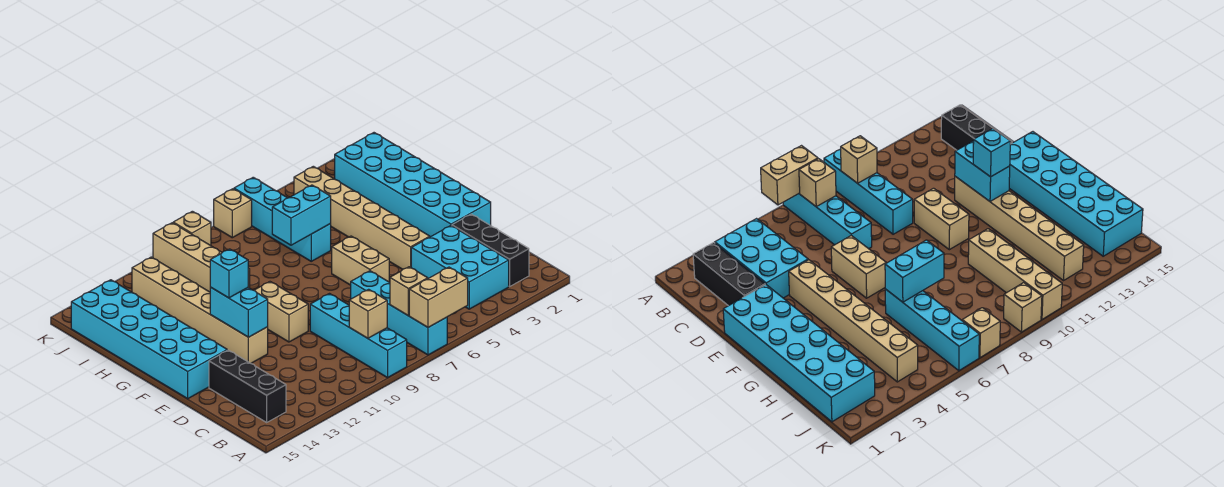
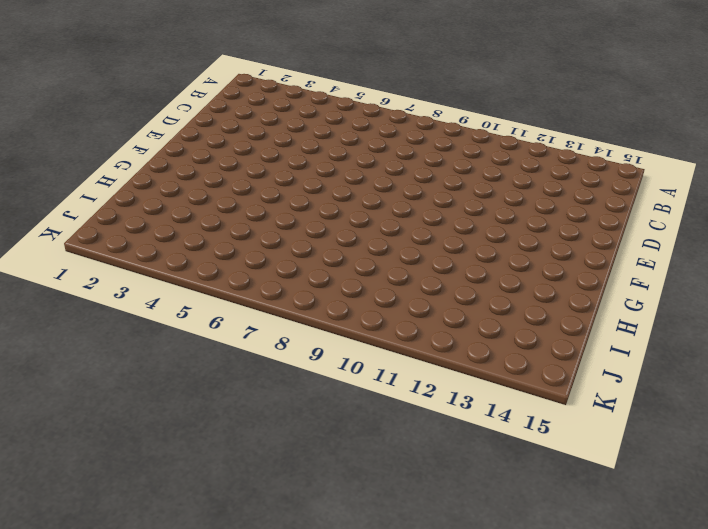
none -> cyan brick A7:D7 level 1
none -> cyan brick A9:D9 level 1
none -> black brick B2:D2 level 1

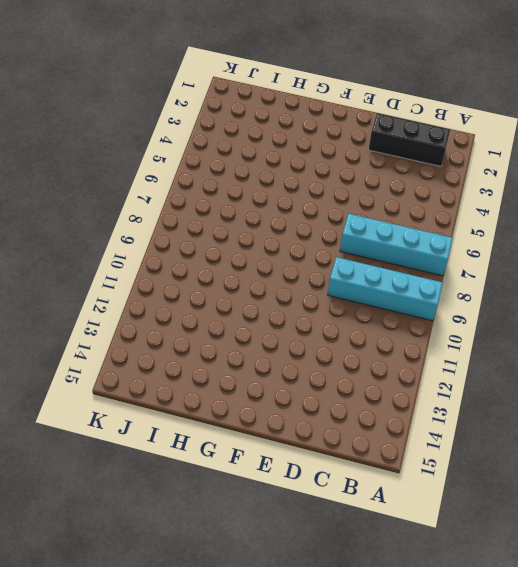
none -> cyan brick B3:D4 level 1
none -> black brick B14:D14 level 1
none -> cyan brick E1:J2 level 1

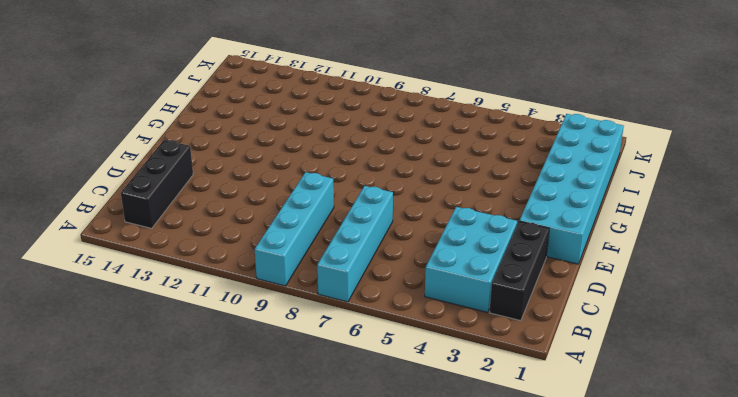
none -> tan brick E4:J4 level 1
none -> tan brick E6:F6 level 1
none -> tan brick E10:F10 level 1

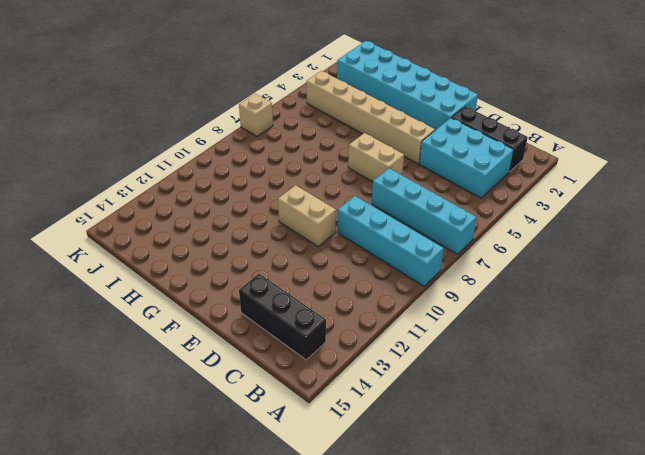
none -> tan brick E12:J12 level 1
none -> cyan brick E14:J15 level 1
none -> cyan brick H6:K6 level 1

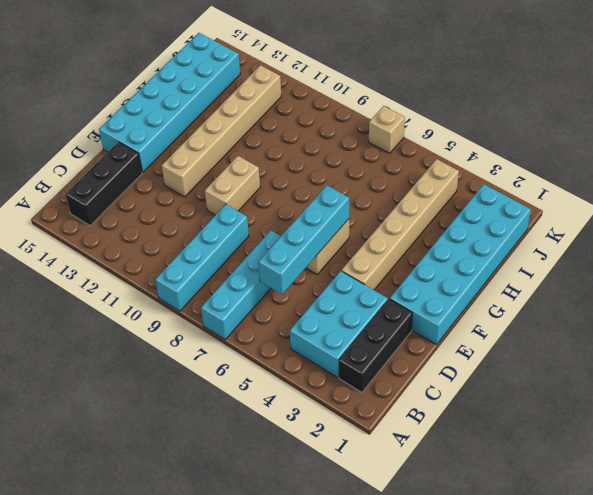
cyan brick C6:F6 level 2 -> cyan brick H6:K6 level 1
none -> tan brick H10:K10 level 1
none -> tan brick K9 level 1
none -> tan brick A6:A7 level 2

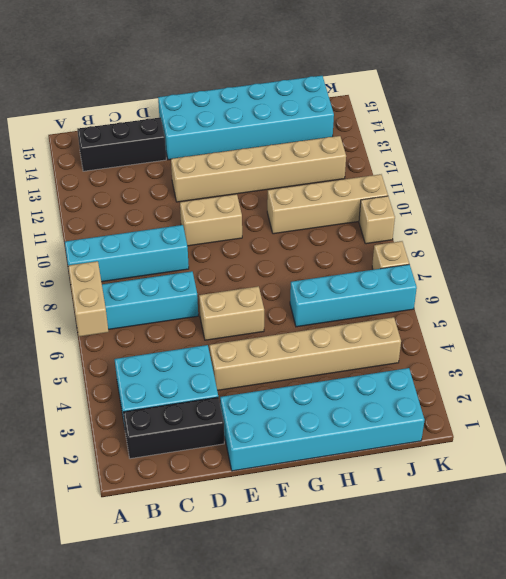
none -> tan brick B7 level 2
none -> tan brick B9 level 2
none -> cyan brick E12:F12 level 2

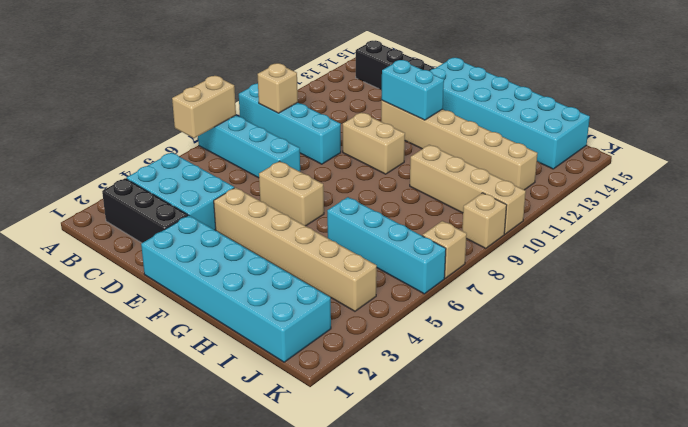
none -> tan brick B7 level 2
none -> cyan brick H6:H7 level 2
none -> cyan brick F12 level 3

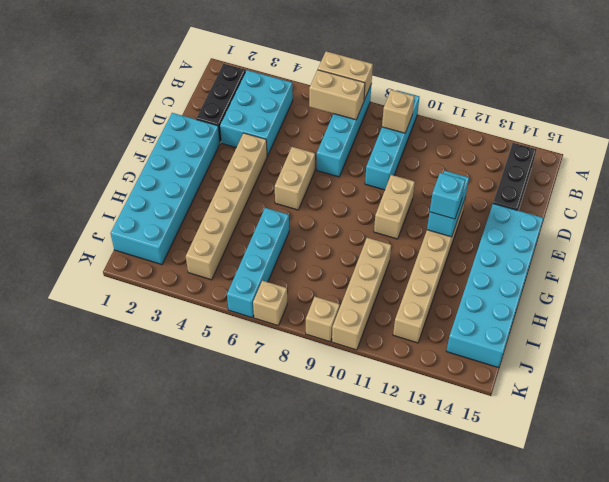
tan brick B6:B7 level 2 -> tan brick B7 level 2
none -> cyan brick H6:H7 level 2

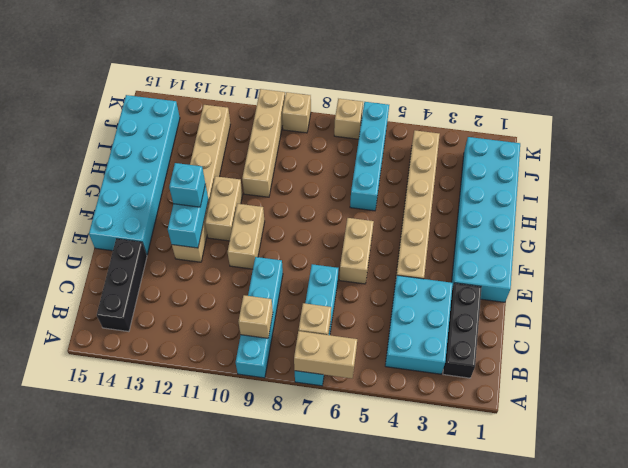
tan brick F11:G11 level 1 -> none
none -> cyan brick H6:H7 level 2

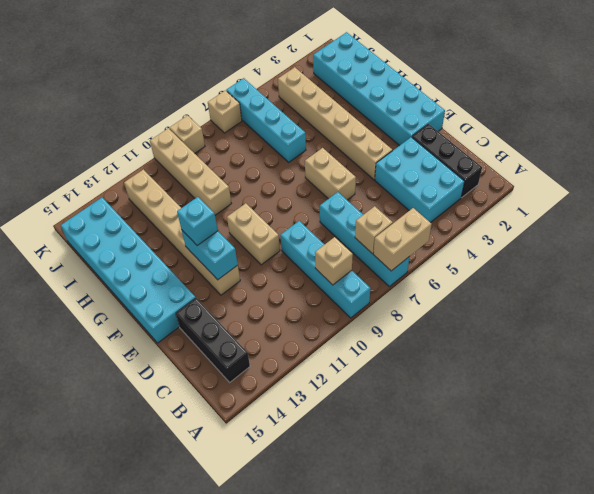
none -> cyan brick H6:H7 level 2

